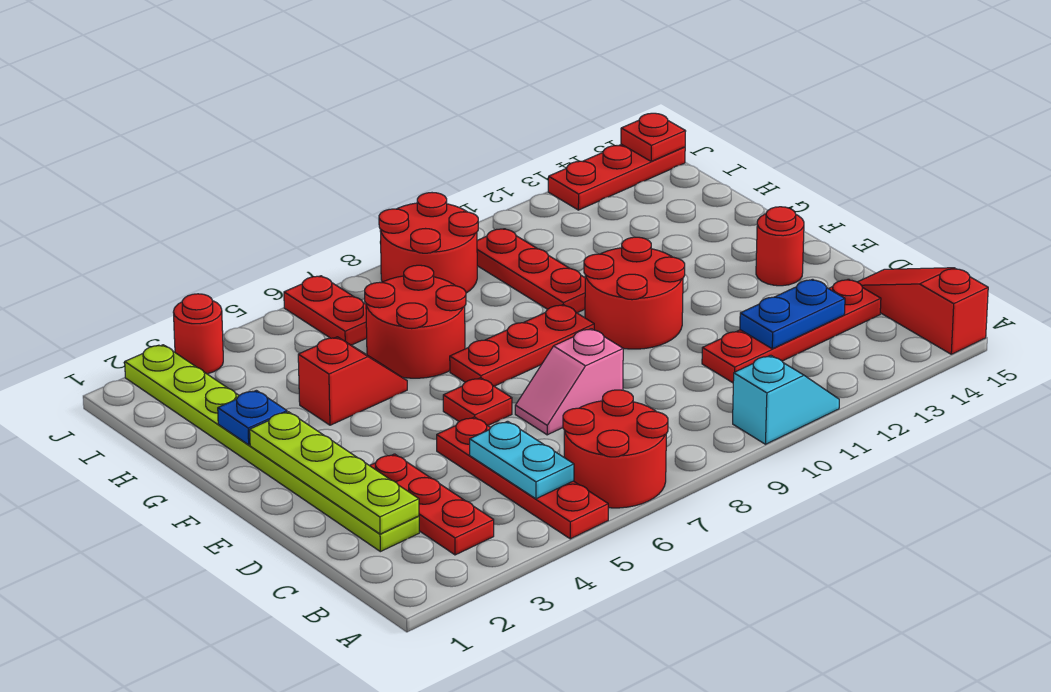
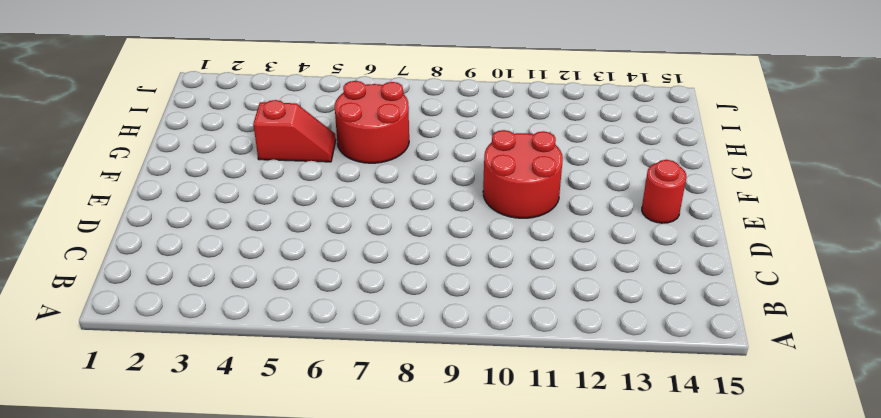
none -> red plate A5:D5 level 1
none -> red round brick A6:B7 level 1
none -> cyan slope A10:A11 level 1 top 10

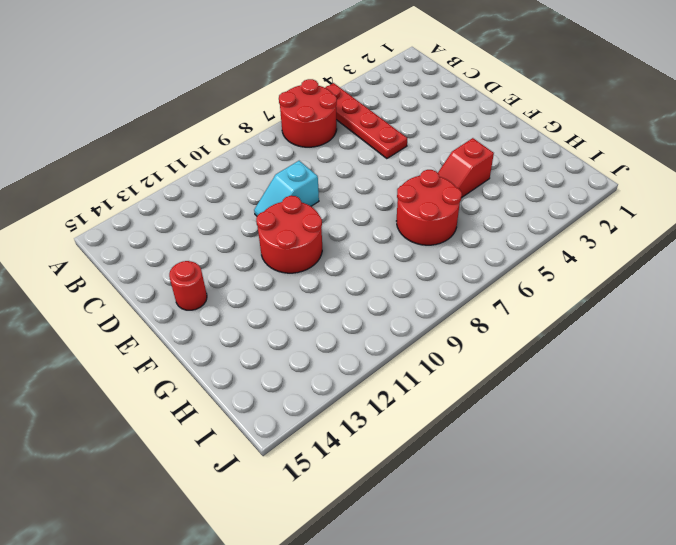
cyan slope D9:D10 level 1 top 9 -> cyan slope A10:A11 level 1 top 10
none -> red slope A15:C15 level 1 top A
none -> red plate B3:D3 level 1
none -> lime plate C2:J2 level 1

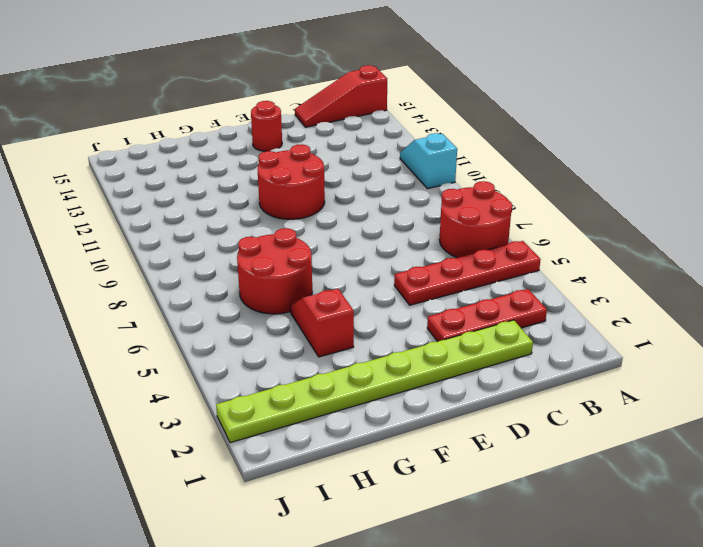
none -> red plate C11:C14 level 1
none -> pink slope D7:D8 level 1 top 8
none -> red plate E6 level 1

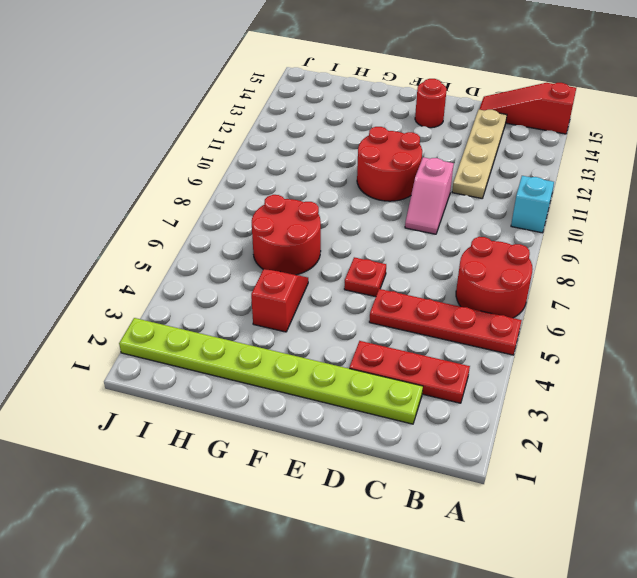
tan plate C11:C14 level 1 -> red plate C11:C14 level 1
pink slope D9:D10 level 1 top 10 -> pink slope D7:D8 level 1 top 8
none -> red plate F7:F9 level 1
none -> red plate G10:I10 level 1
none -> red plate I6:J6 level 1

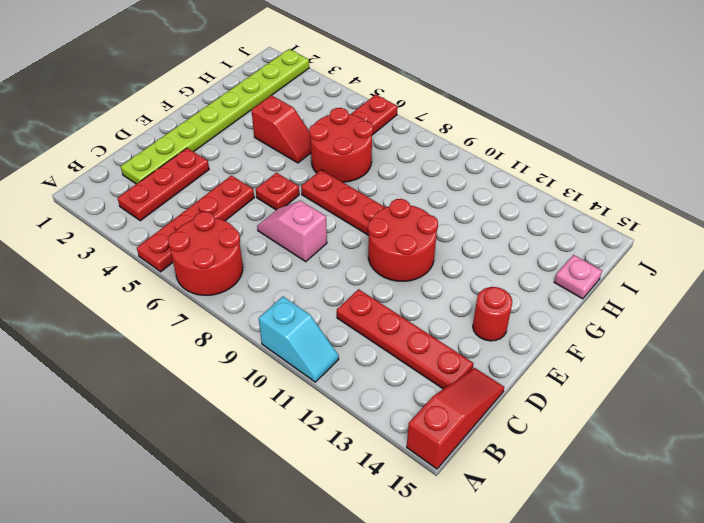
pink plate H15 level 1 -> none
none -> red plate G10:I10 level 1
none -> red round brick I8:J9 level 1
none -> red round brick J3 level 1

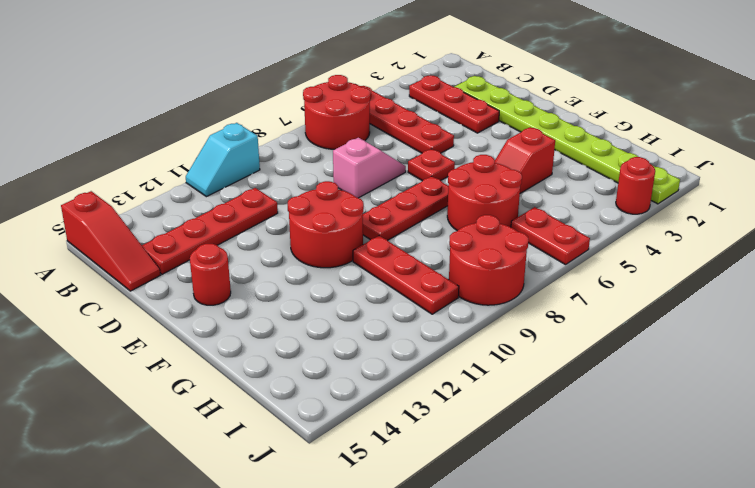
none -> red plate J13:J15 level 1
none -> cyan plate B5:C5 level 2
none -> lime plate C2:F2 level 2

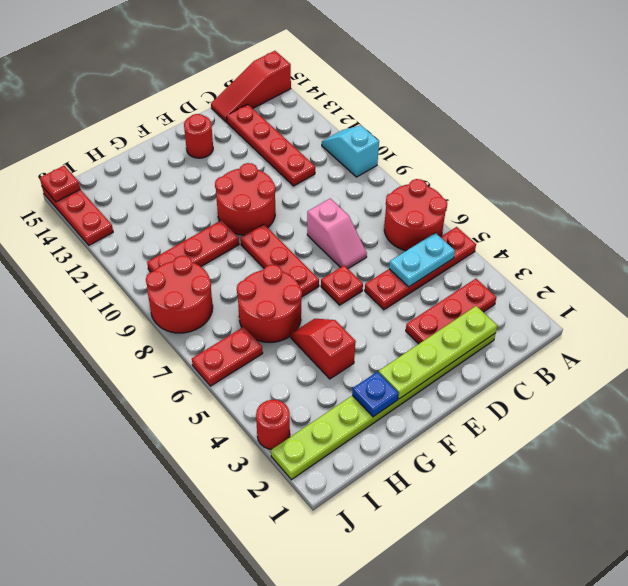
none -> blue plate C12:C13 level 2

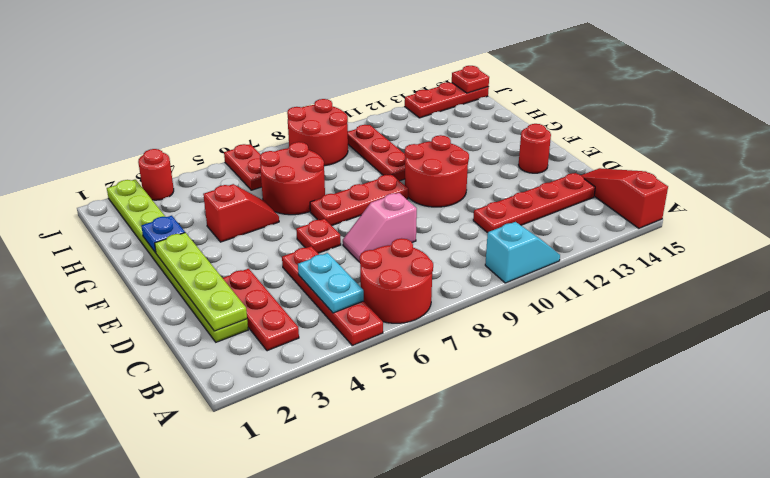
none -> blue plate C12:C13 level 2

